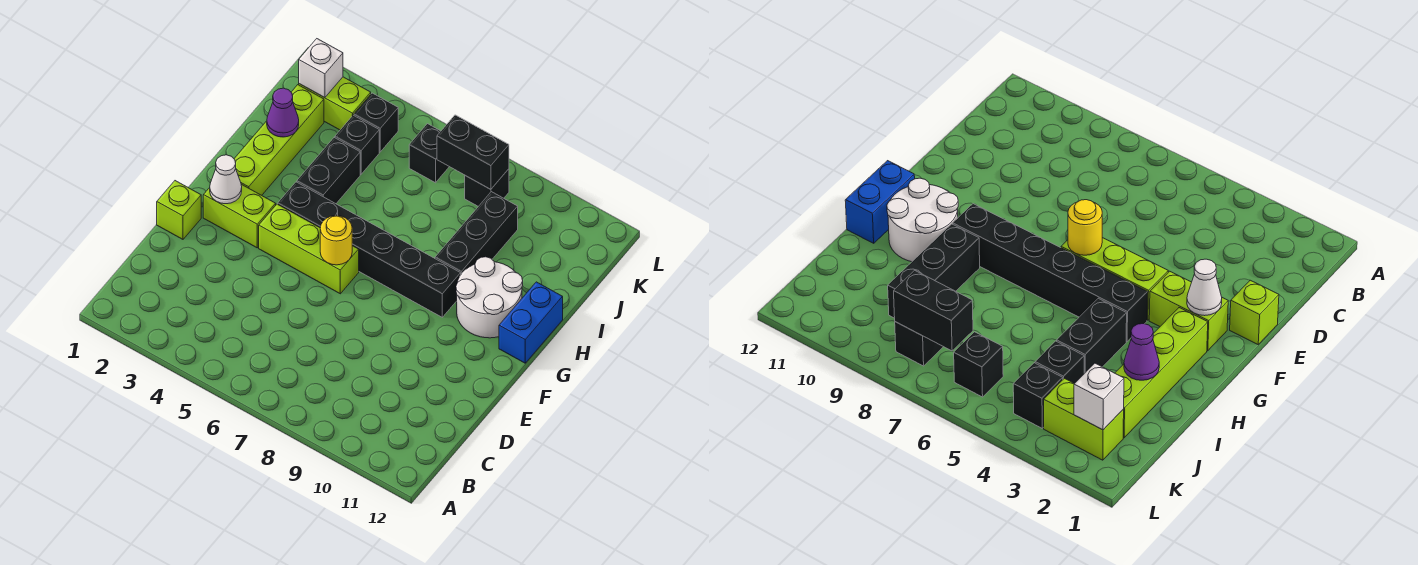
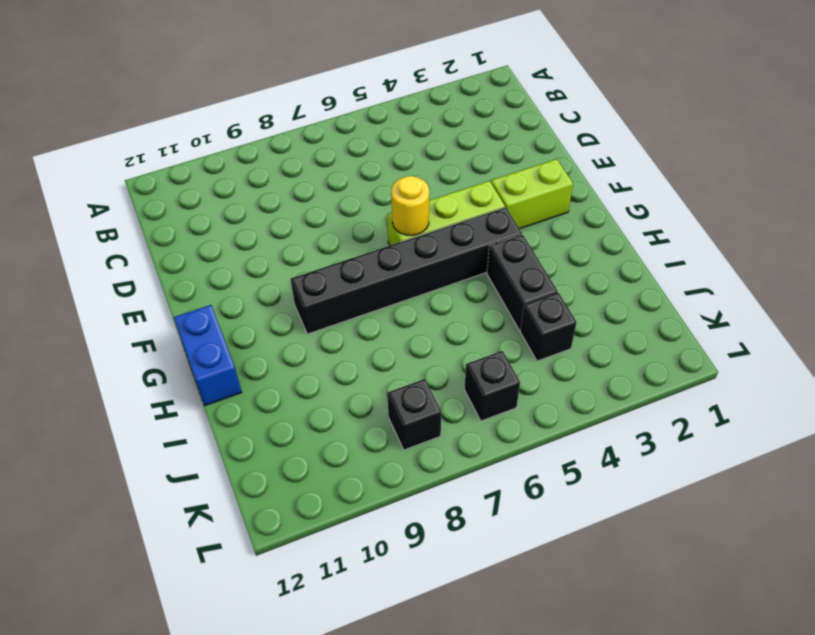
none -> lime brick E1 level 1
none -> lime brick G2:J2 level 1
none -> white round brick G10:H11 level 1

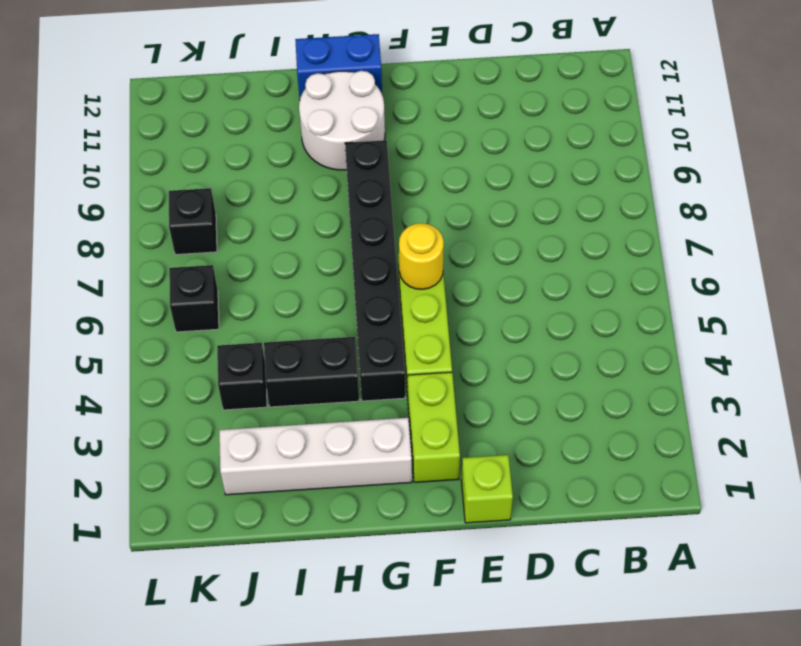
white brick G2:J2 level 1 -> lime brick G2:J2 level 1
none -> black brick H9:J9 level 1
none -> lime brick K2:K3 level 1
none -> black brick K4 level 1

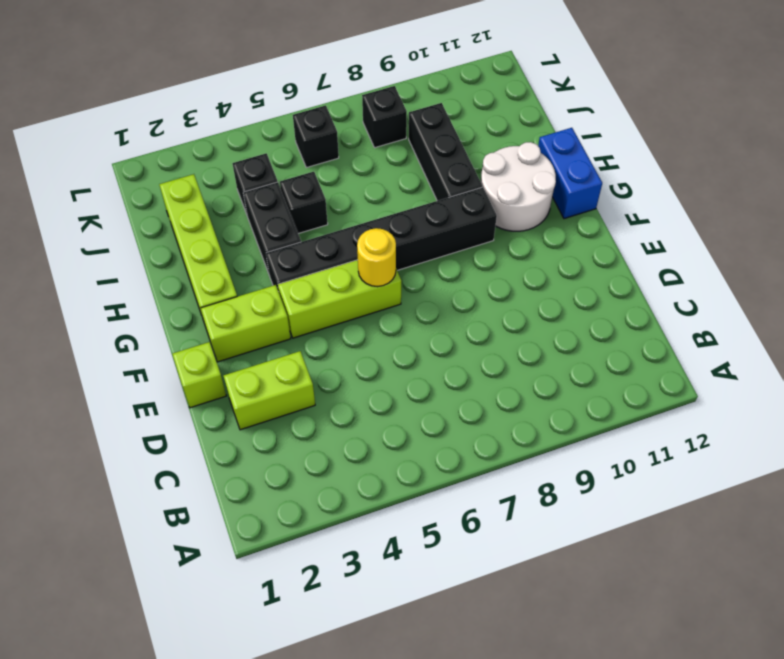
lime brick D2:D3 level 1 -> lime brick K2:K3 level 1
black brick I5 level 1 -> black brick K4 level 1
none -> white cone F2 level 2
none -> purple cone I2 level 2
none -> white brick K2 level 2

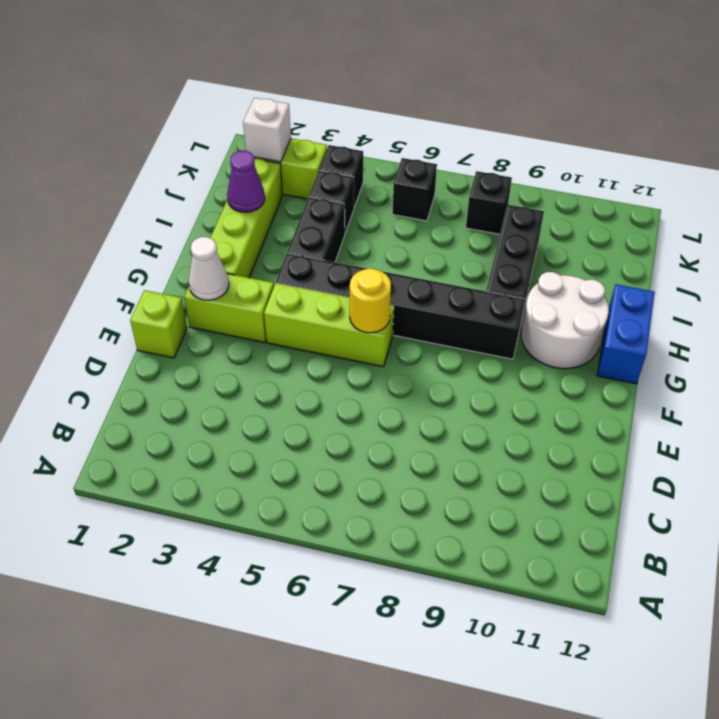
none -> black brick K7:K8 level 2

